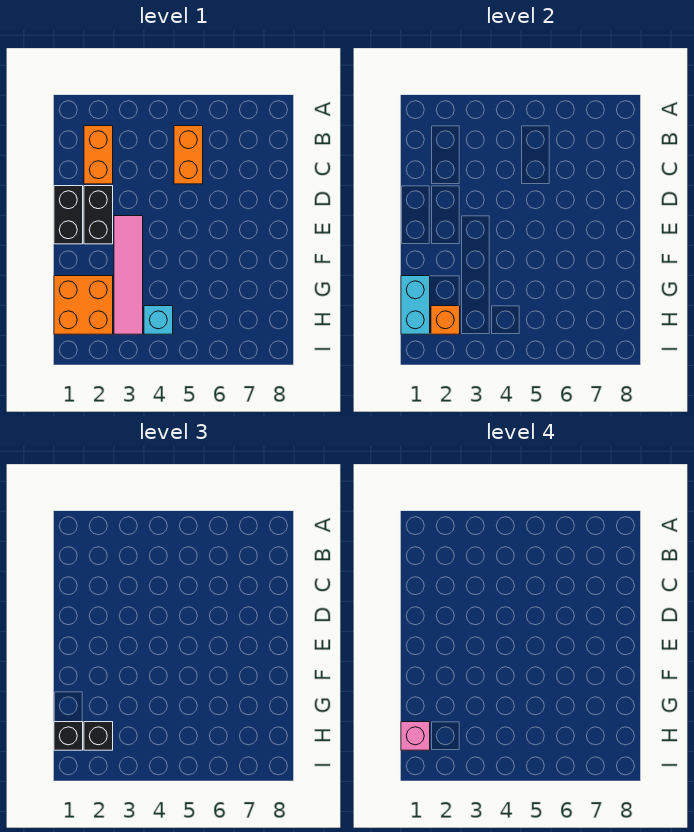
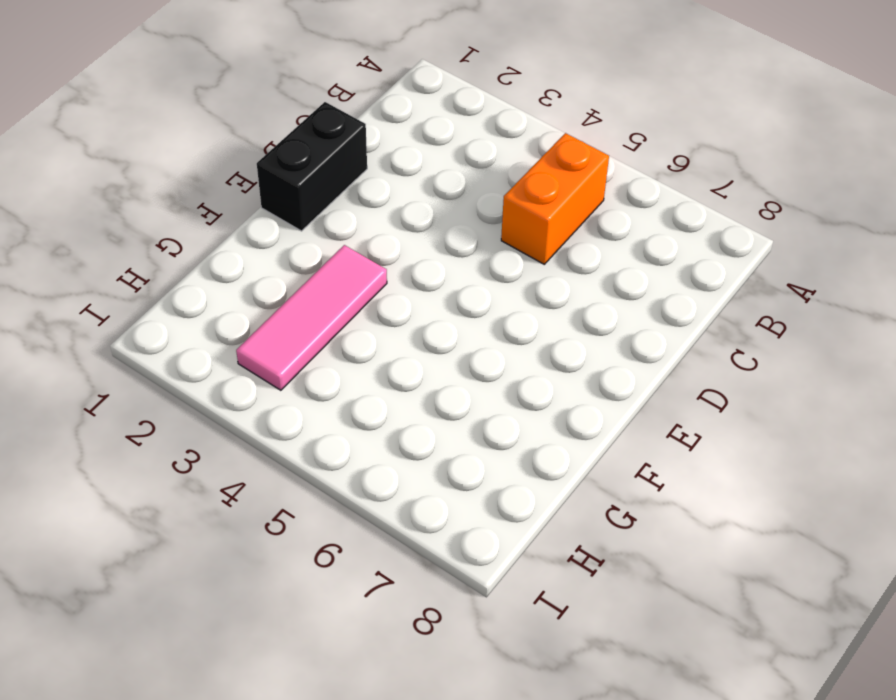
pink tile F3:H3 level 1 -> pink tile E3:H3 level 1
none -> orange brick B2:C2 level 1
none -> black brick D2:E2 level 1
none -> orange brick G1:H2 level 1

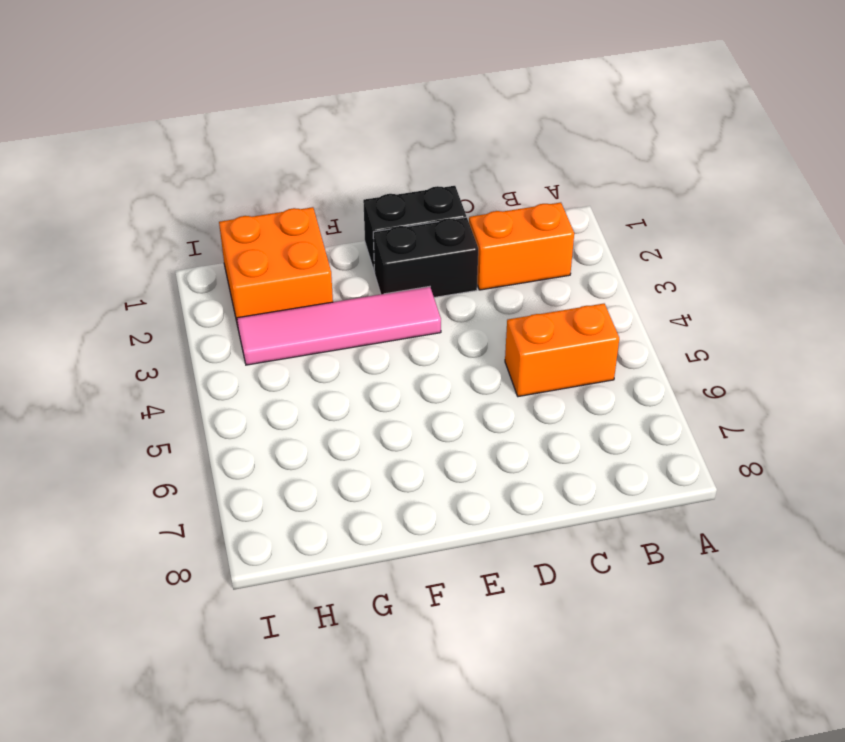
none -> cyan brick H4 level 1
none -> cyan brick G1:H1 level 2
none -> orange brick H2 level 2

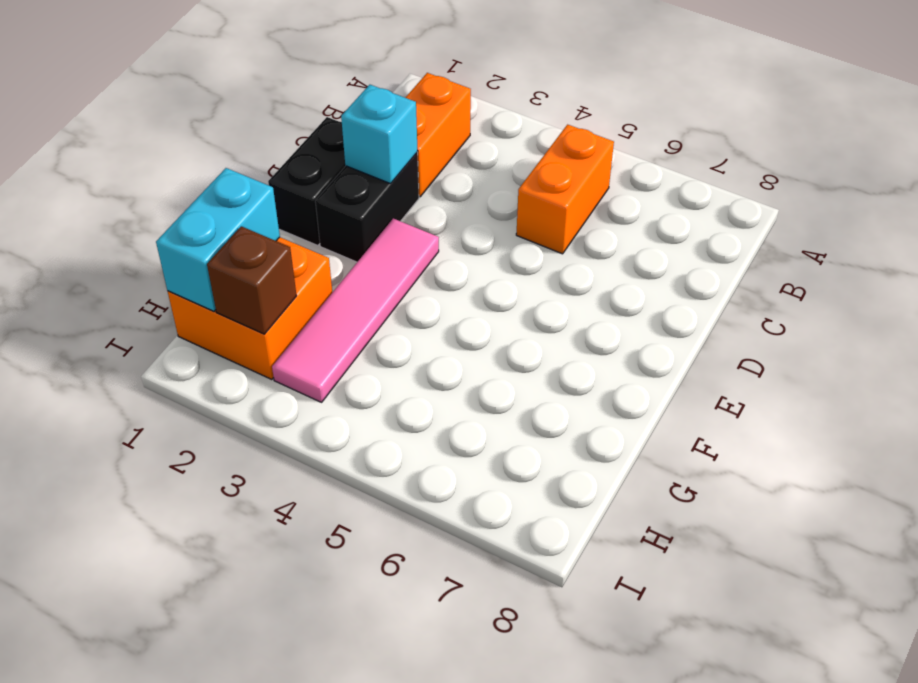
cyan brick D2 level 2 -> cyan brick H4 level 1
brown brick H2 level 2 -> orange brick H2 level 2
none -> black brick H1 level 3
none -> black brick H2 level 3
none -> pink brick H1 level 4

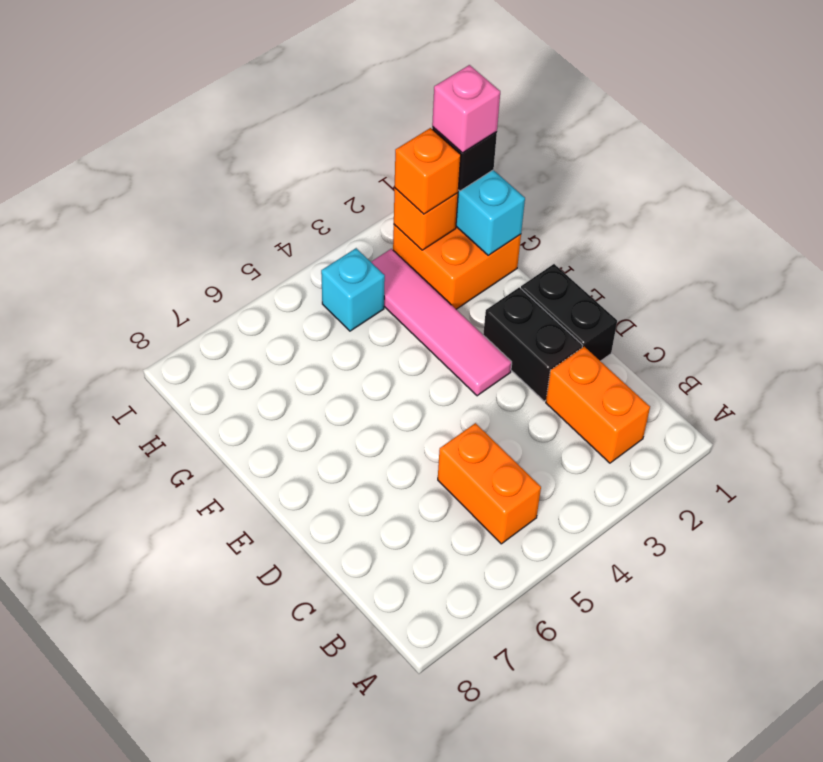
orange brick H2 level 3 -> black brick H2 level 3

